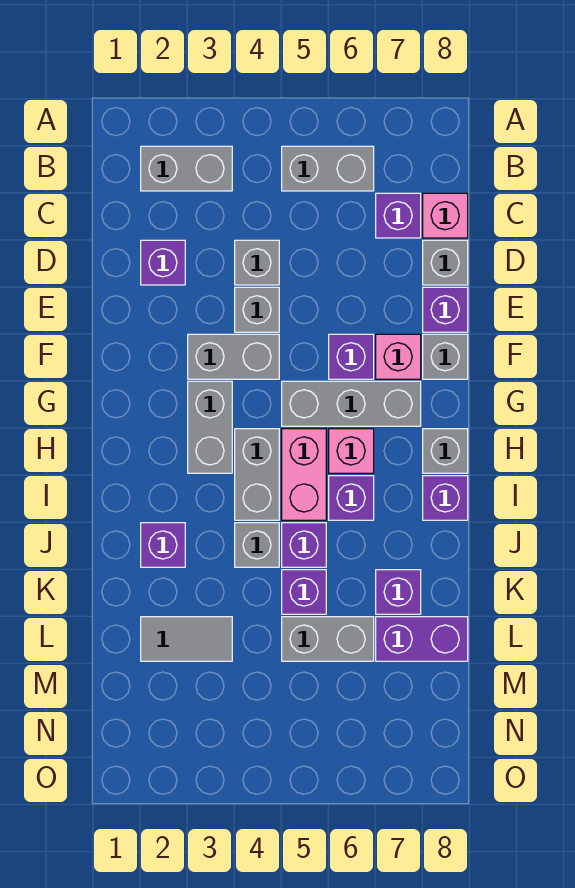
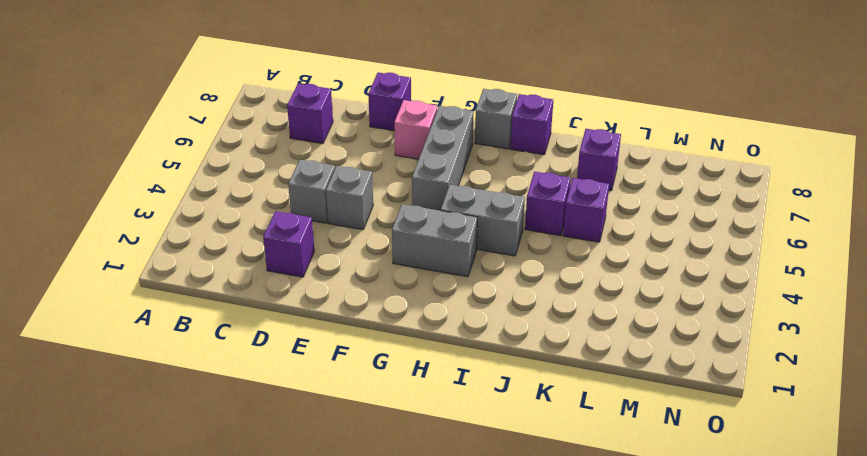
none -> grey brick B2:B3 level 1
none -> grey brick B5:B6 level 1
none -> pink brick C8 level 1

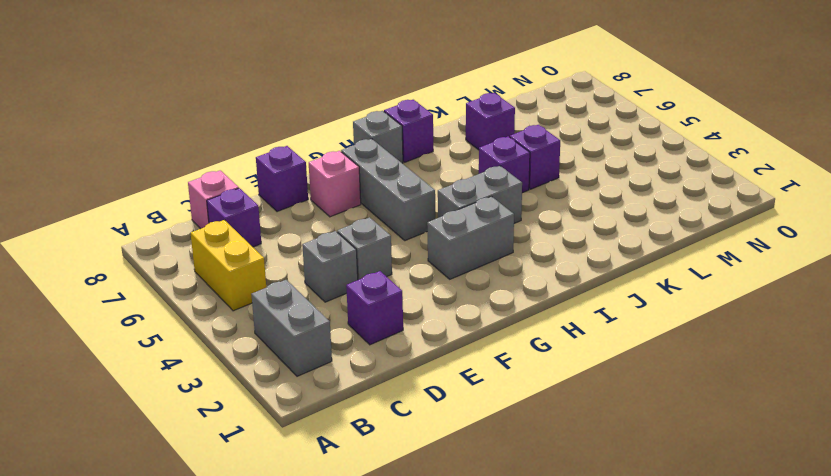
yellow brick B5:B6 level 1 -> grey brick B5:B6 level 1
none -> grey brick D8 level 1
none -> grey brick F3:F4 level 1
none -> purple brick F6 level 1

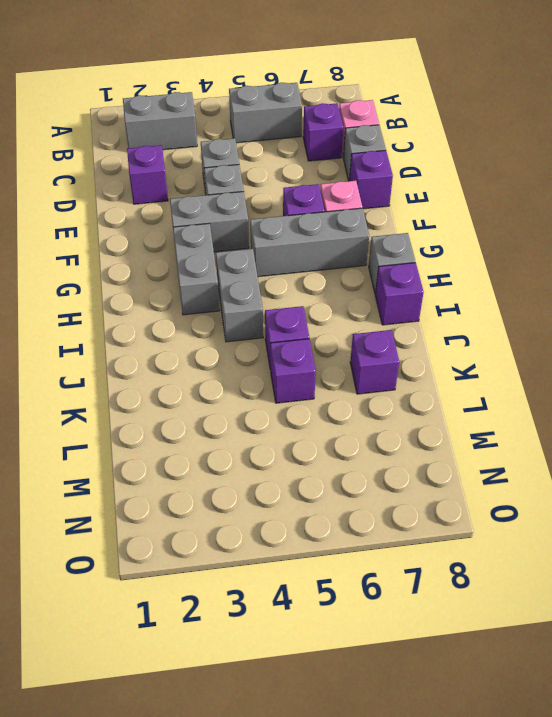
none -> grey brick F8 level 1
none -> pink brick H5:I5 level 1
none -> pink brick H6 level 1

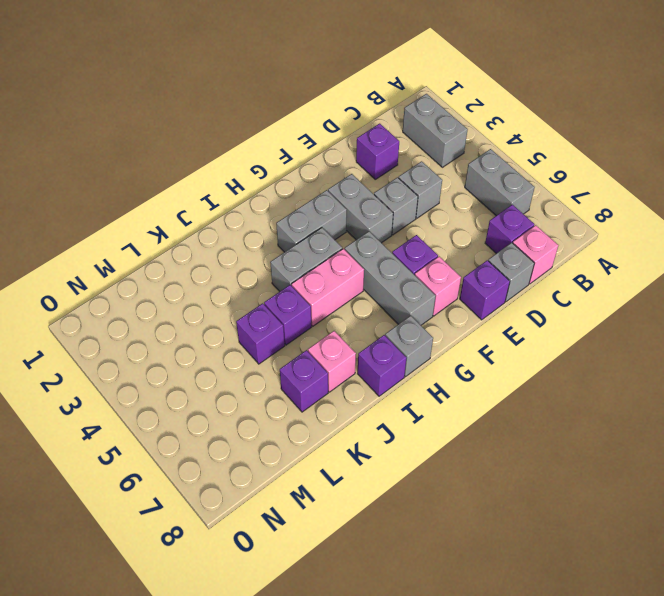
pink brick J7 level 1 -> pink brick H6 level 1
none -> grey brick F8 level 1
none -> purple brick I6 level 1
none -> purple brick J2 level 1

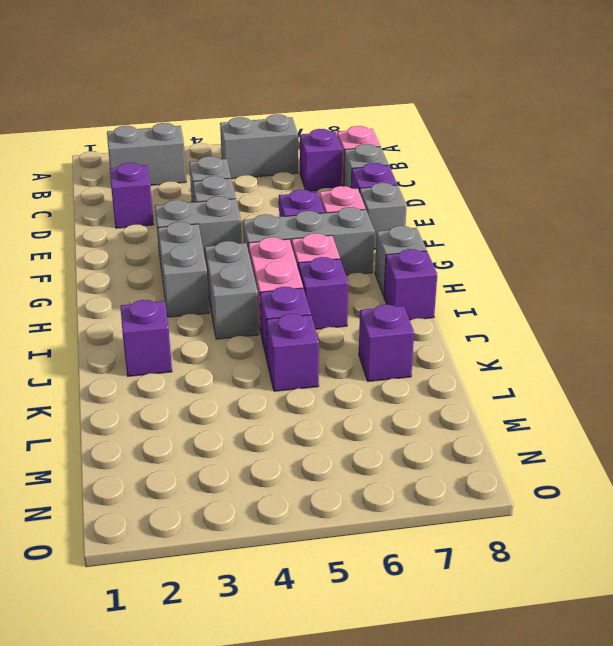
none -> grey brick J4 level 1
none -> grey tile L2:L3 level 1
none -> grey brick L5:L6 level 1

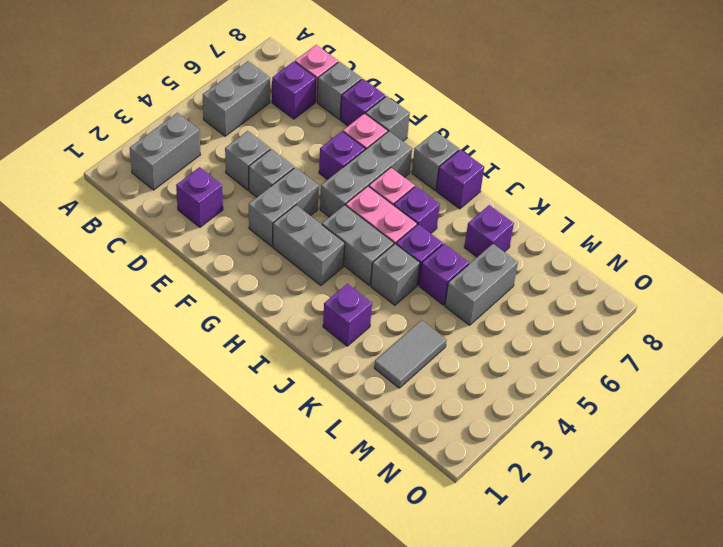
none -> purple brick L7:L8 level 1

